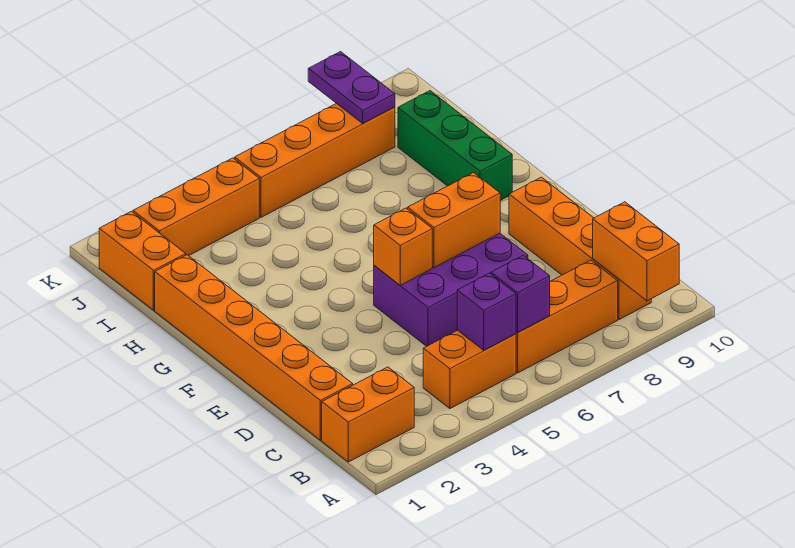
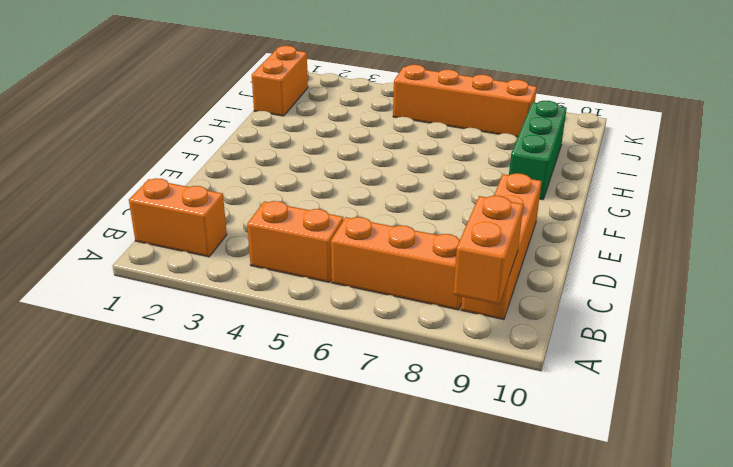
none -> orange brick C1:H1 level 1
none -> purple brick D5:E7 level 1
none -> orange brick J2:J4 level 1

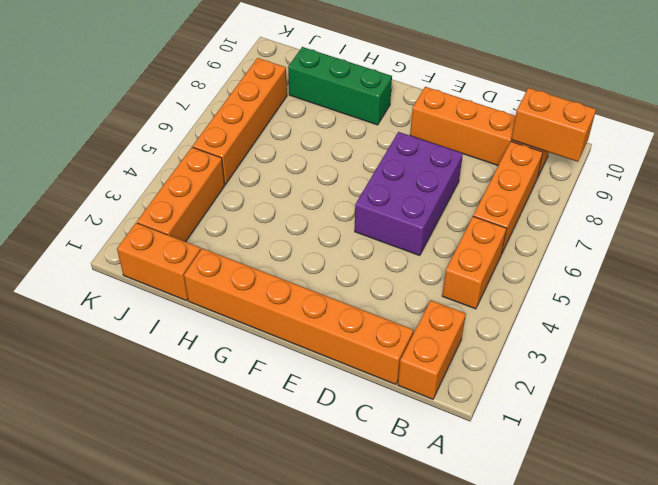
none -> purple brick B5 level 2
none -> purple brick B6 level 2
none -> orange brick E5 level 2

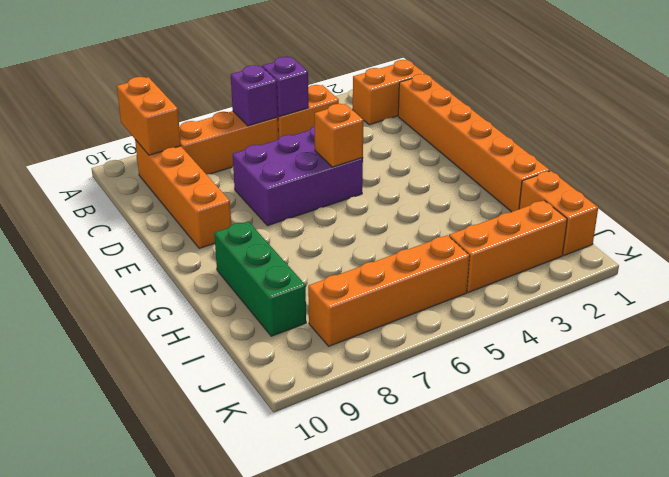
none -> orange brick E6:E7 level 2
none -> purple plate J8:K8 level 2

